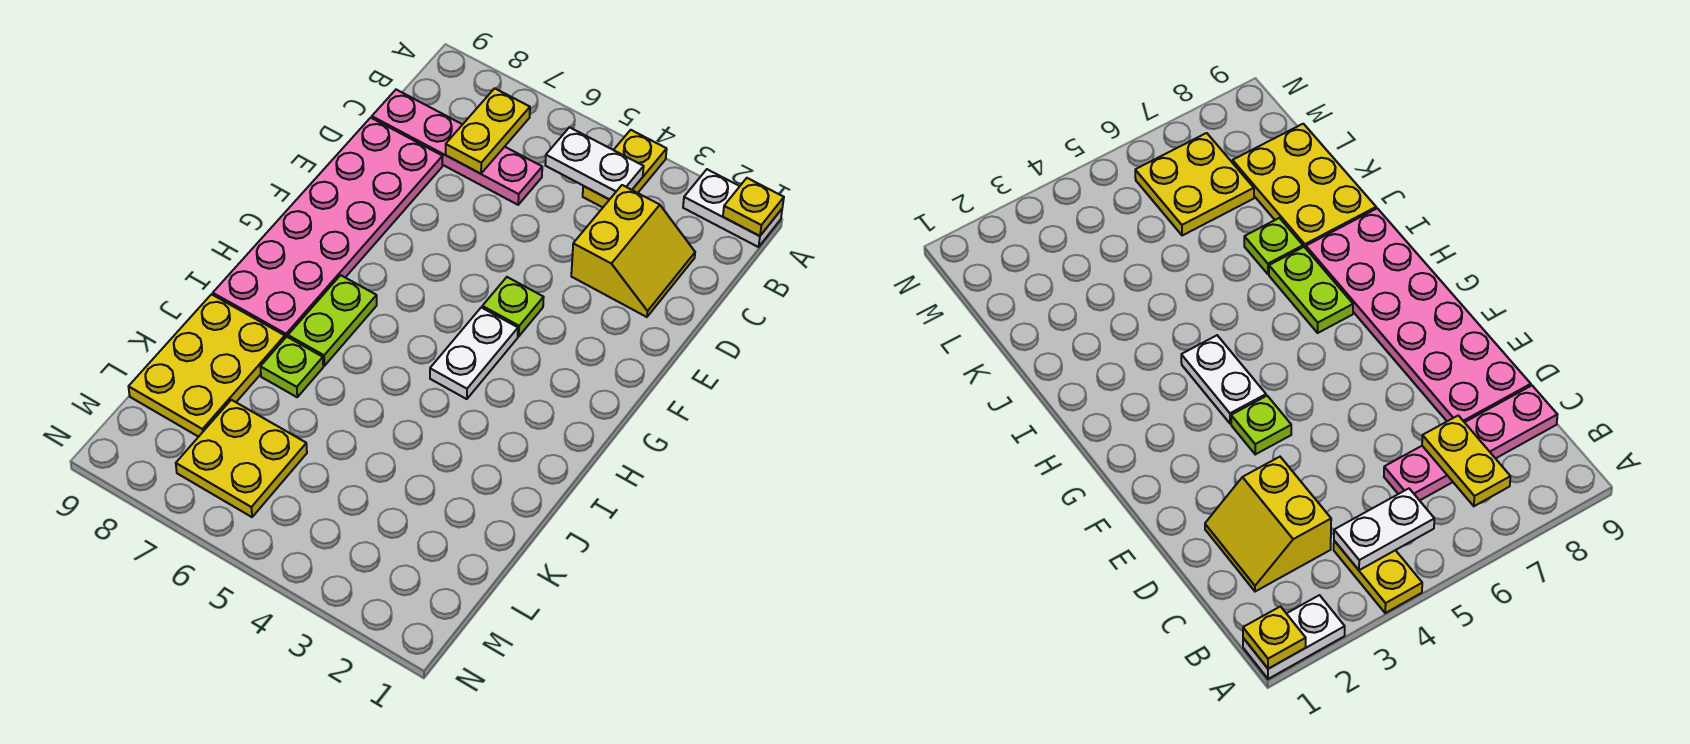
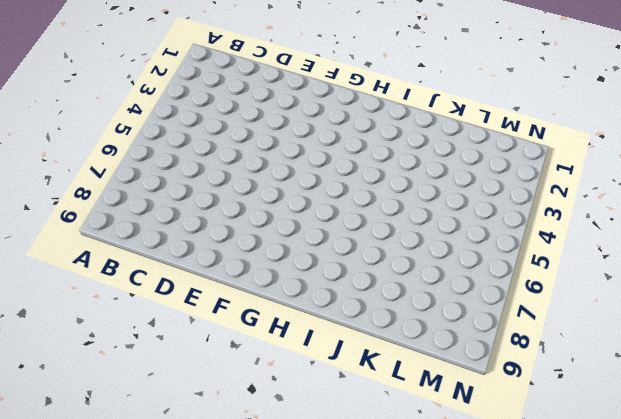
none -> white plate A1:A2 level 1
none -> yellow plate A4:B4 level 1
none -> yellow slope C2:D3 level 1 top 3

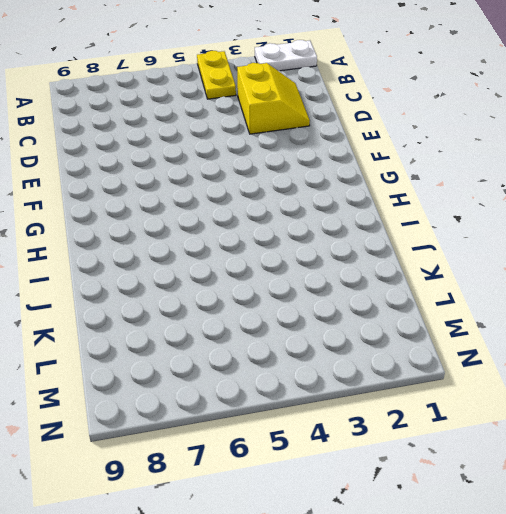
none -> pink plate C6:C9 level 1
none -> pink plate D8:I9 level 1
none -> lime plate F4 level 1

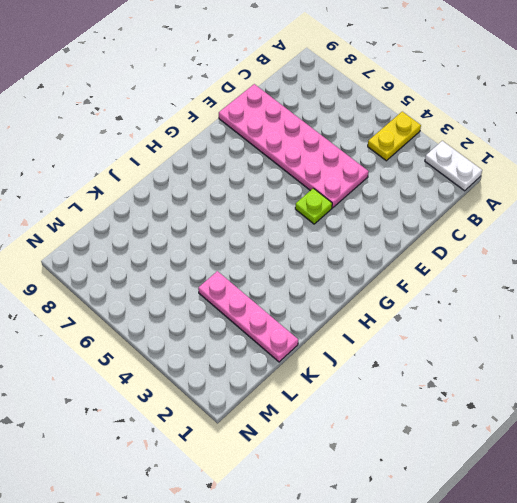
pink plate D4:E9 level 1 -> pink plate D8:I9 level 1
pink plate K1:K4 level 1 -> pink plate C6:C9 level 1
none -> yellow slope C2:D3 level 1 top 3
none -> white plate G4:H4 level 1
none -> lime plate H7:I7 level 1

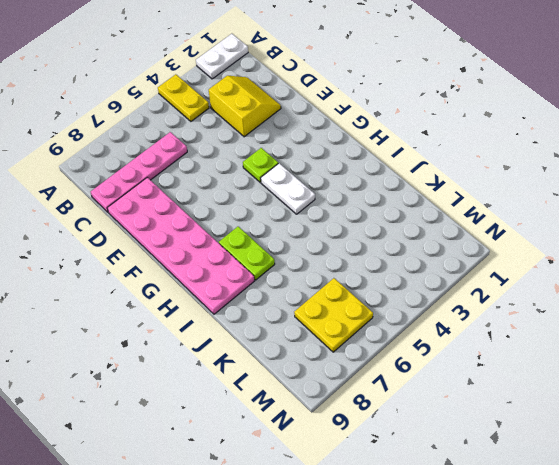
none -> lime plate J7 level 1
none -> yellow plate J8:L9 level 1
none -> yellow plate A1 level 2

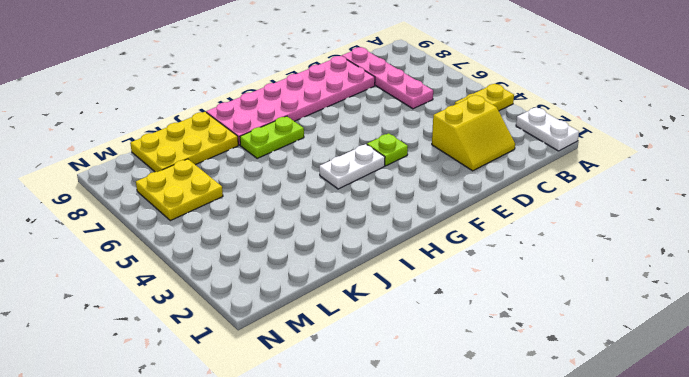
none -> lime plate J7 level 1
none -> yellow plate A1 level 2
none -> white plate B4:B5 level 2

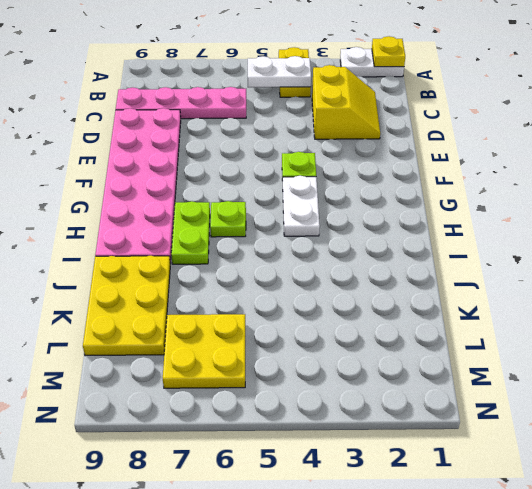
lime plate H6 level 1 -> lime plate J7 level 1
none -> yellow plate B7:C7 level 2

